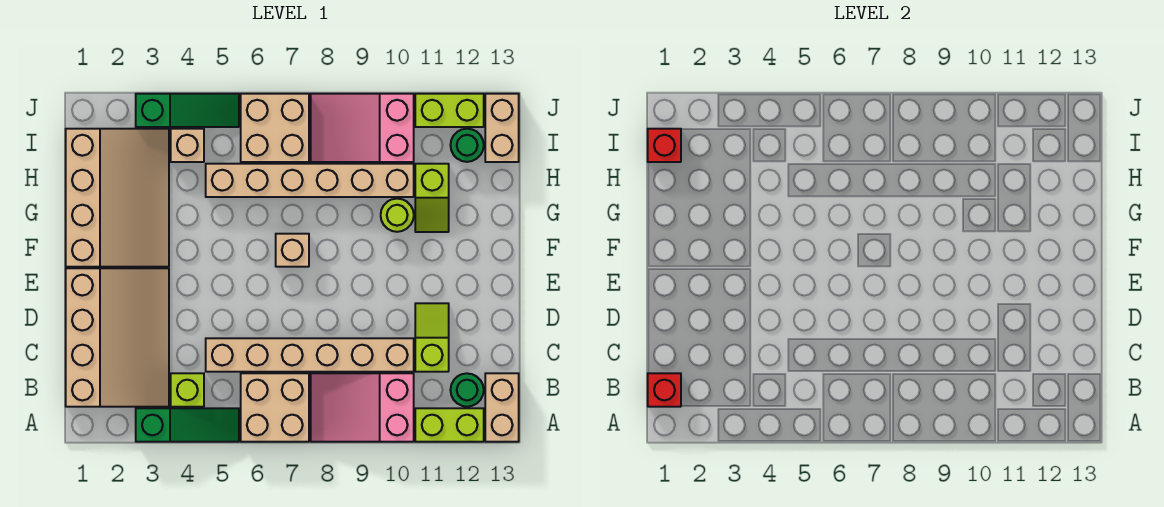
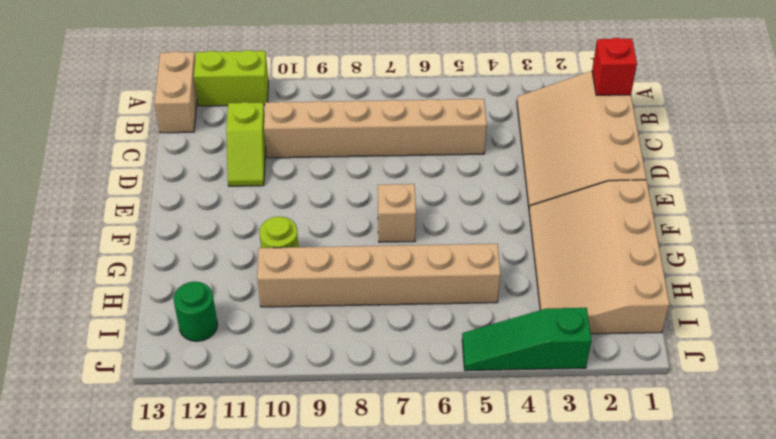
none -> green slope A3:A5 level 1 top 3
none -> tan brick A6:B7 level 1
none -> pink slope A8:B10 level 1 top 10

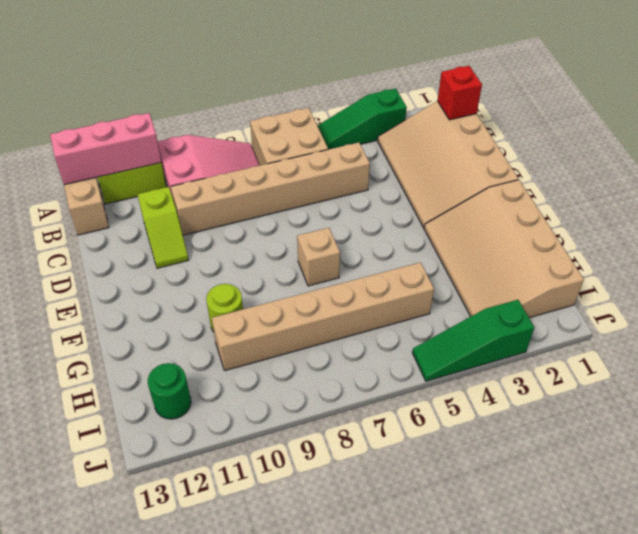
pink brick A11:A13 level 2 -> none
none -> lime brick B4 level 1
none -> green round brick B12 level 1
none -> lime slope G11:H11 level 1 top H

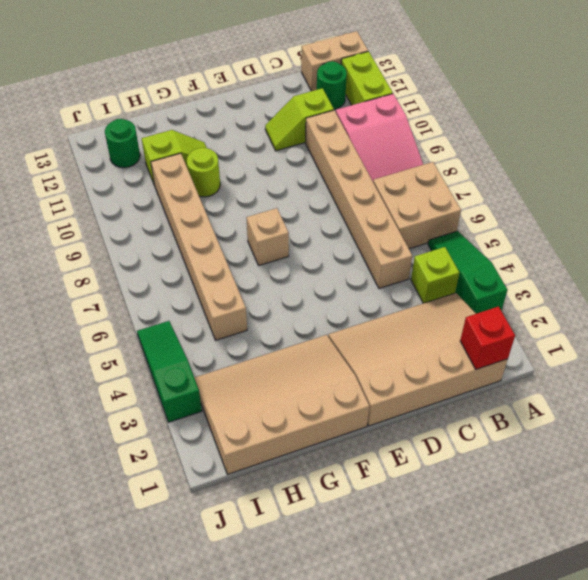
none -> tan brick I4 level 1
none -> tan brick I6:J7 level 1
none -> pink slope I8:J10 level 1 top 10

